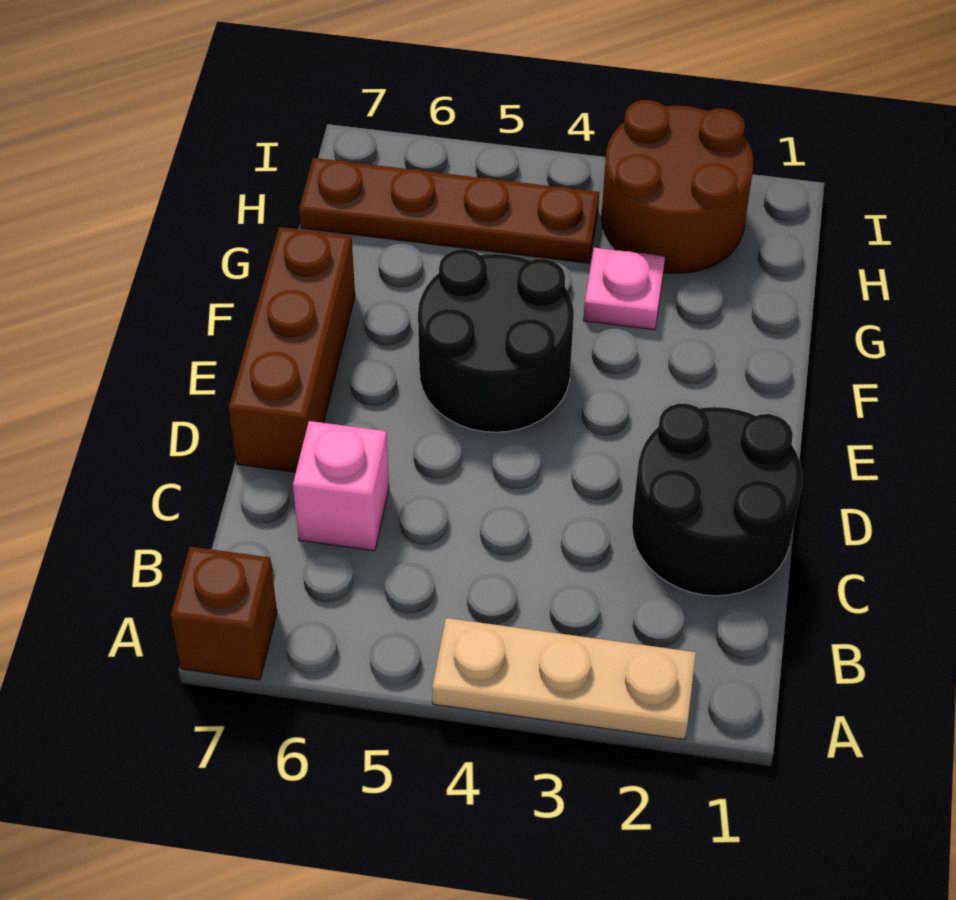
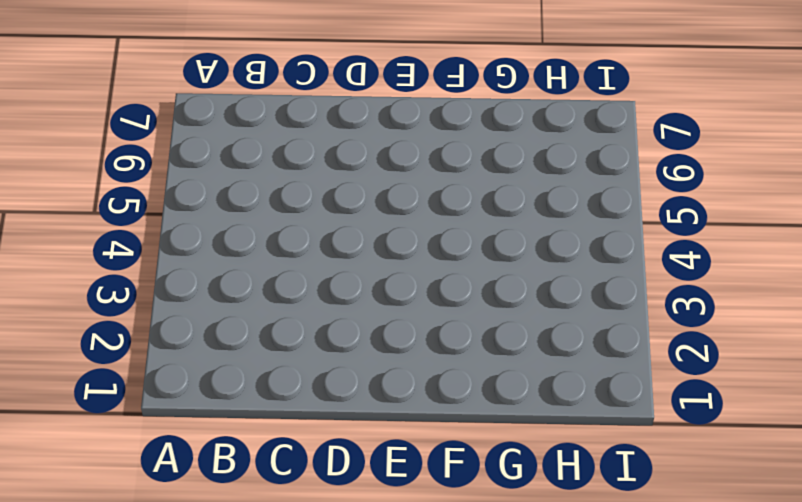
none -> tan plate A2:A4 level 1
none -> brown brick A7 level 1

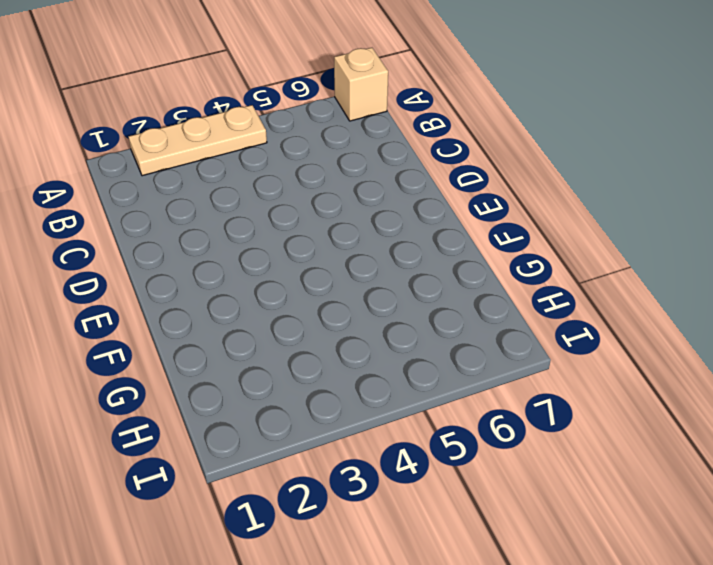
tan brick A7 level 1 -> brown brick A7 level 1
none -> black round brick C1:D2 level 1
none -> pink brick C6 level 1

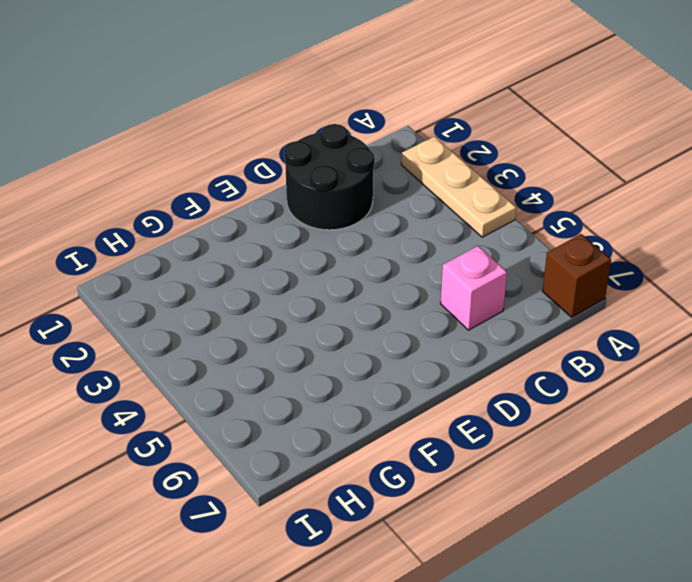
none -> brown brick D7:F7 level 1
none -> black round brick E4:F5 level 1

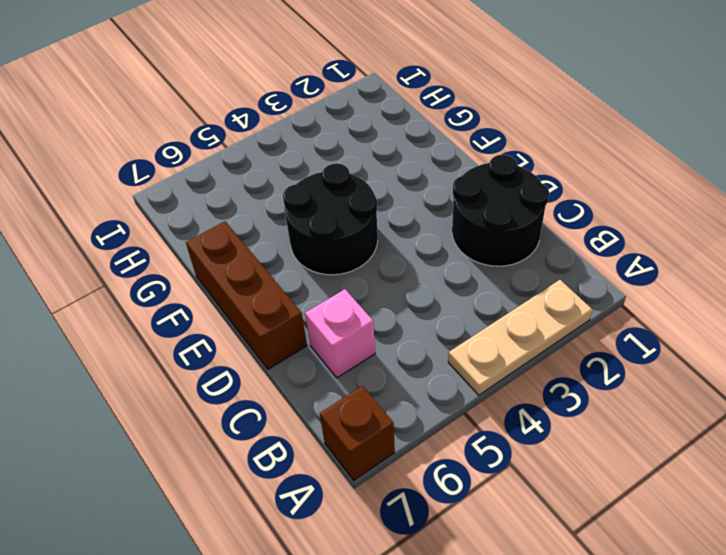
none -> pink plate G3 level 1
none -> brown round brick H2:I3 level 1

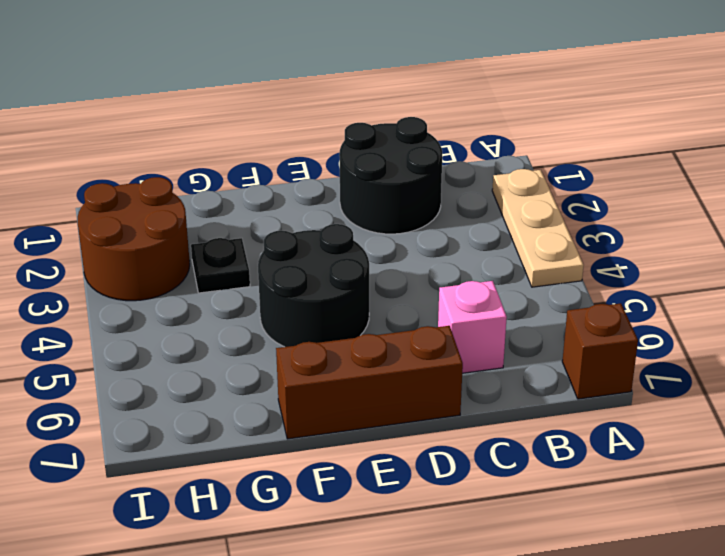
black plate G3 level 1 -> pink plate G3 level 1
none -> brown plate H4:H7 level 1

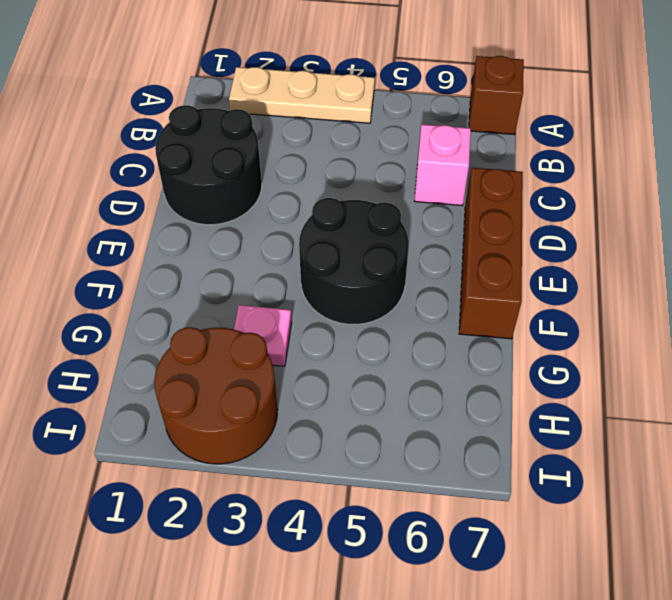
none -> brown plate H4:H7 level 1

